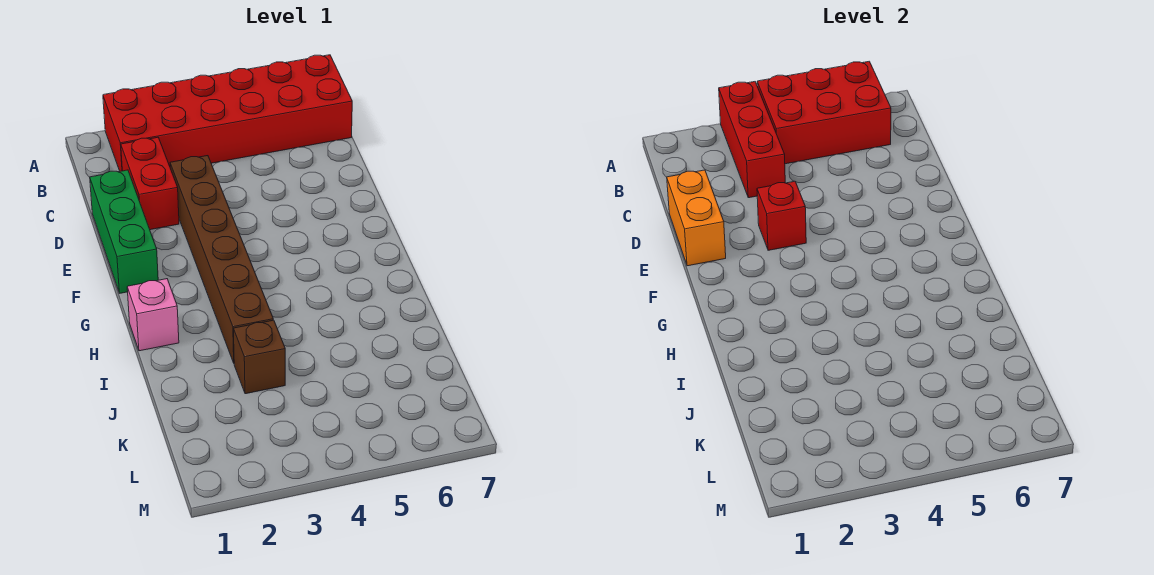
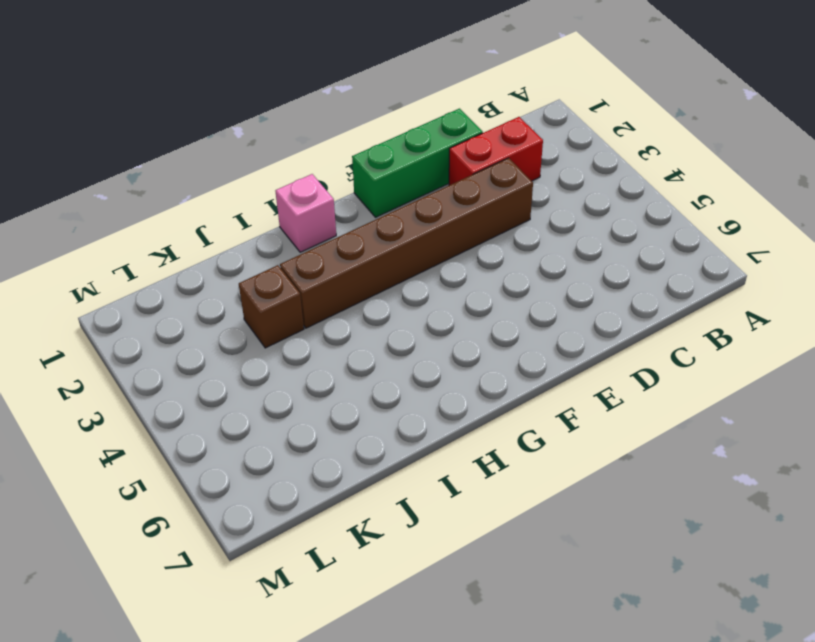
none -> red brick A2:B7 level 1
none -> red brick A3:C3 level 2

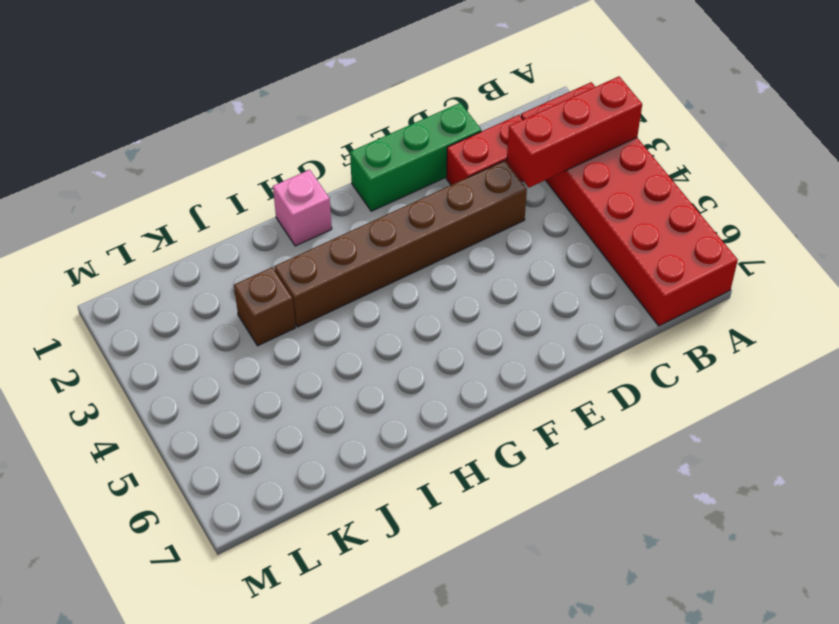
none -> red brick A4:B6 level 2
none -> orange brick D1:E1 level 2

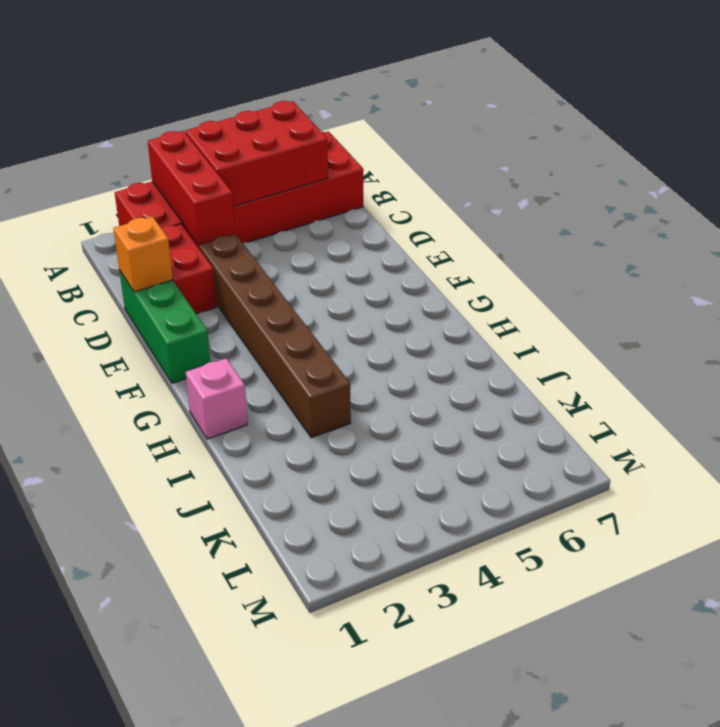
orange brick D1 level 2 -> orange brick D1:E1 level 2
none -> brown brick J3 level 1
none -> red brick E3 level 2

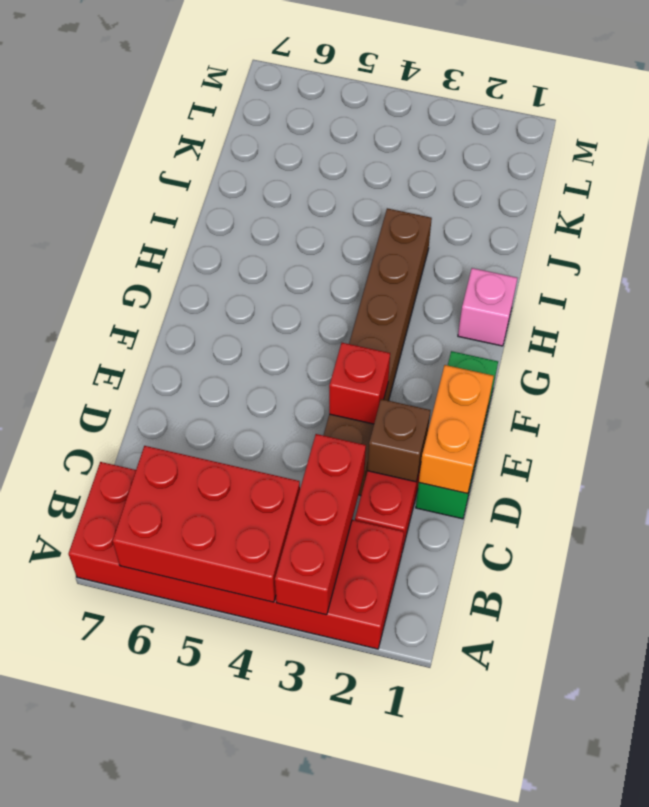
brown brick D2 level 2 -> brown brick J3 level 1

